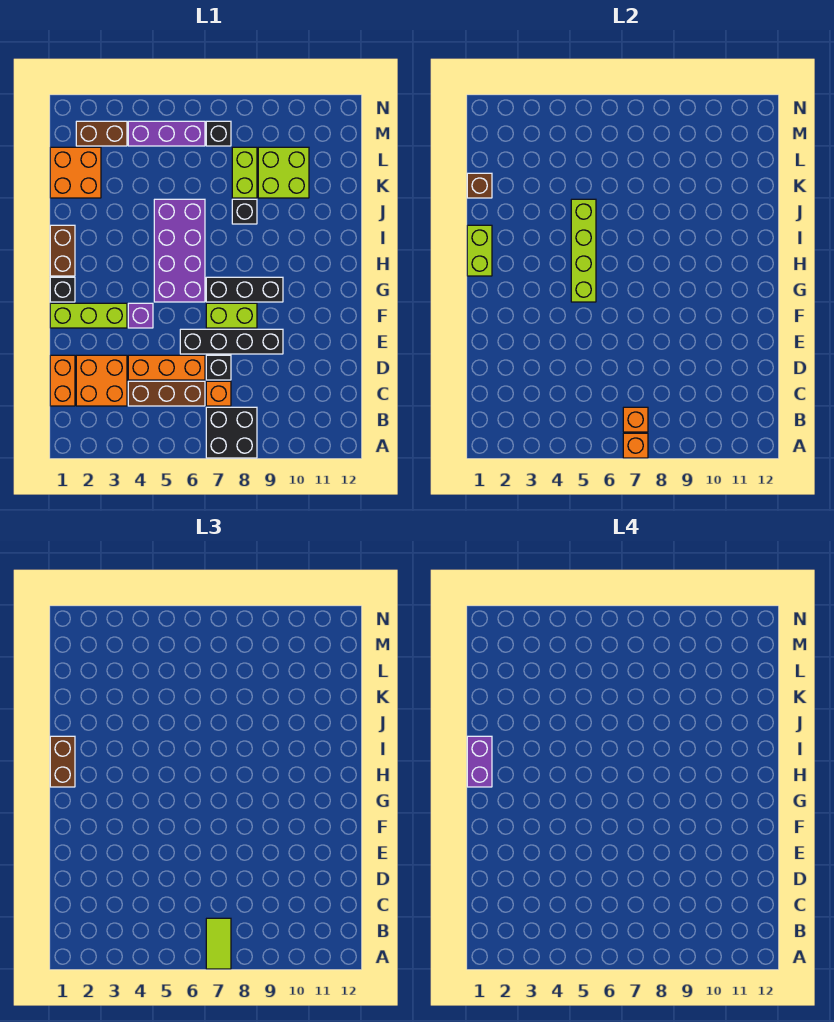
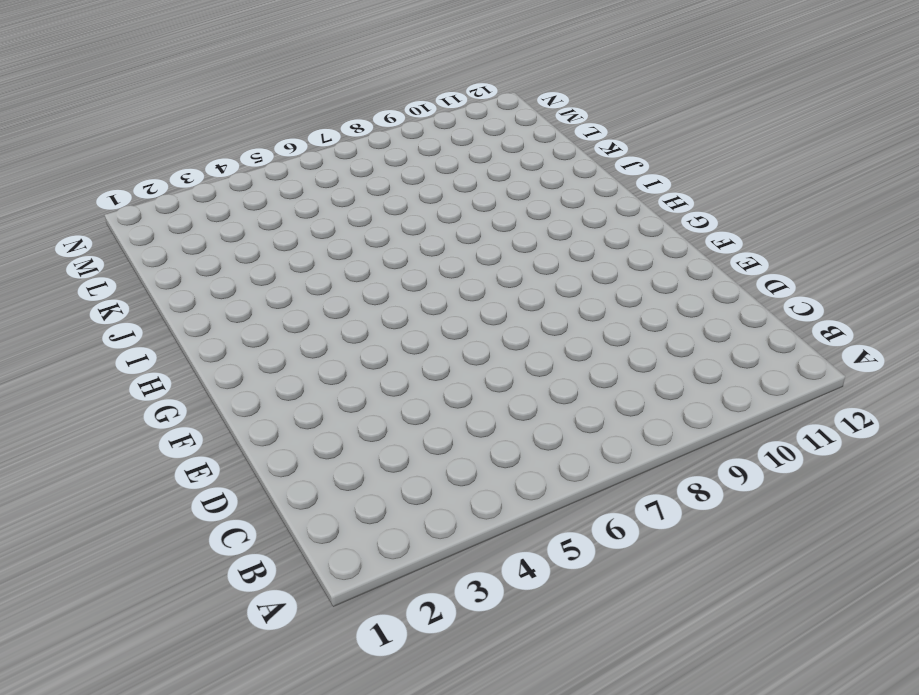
none -> black brick A7:B8 level 1
none -> orange brick C1:D1 level 1
none -> orange brick C2:D3 level 1
none -> brown brick C4:C6 level 1

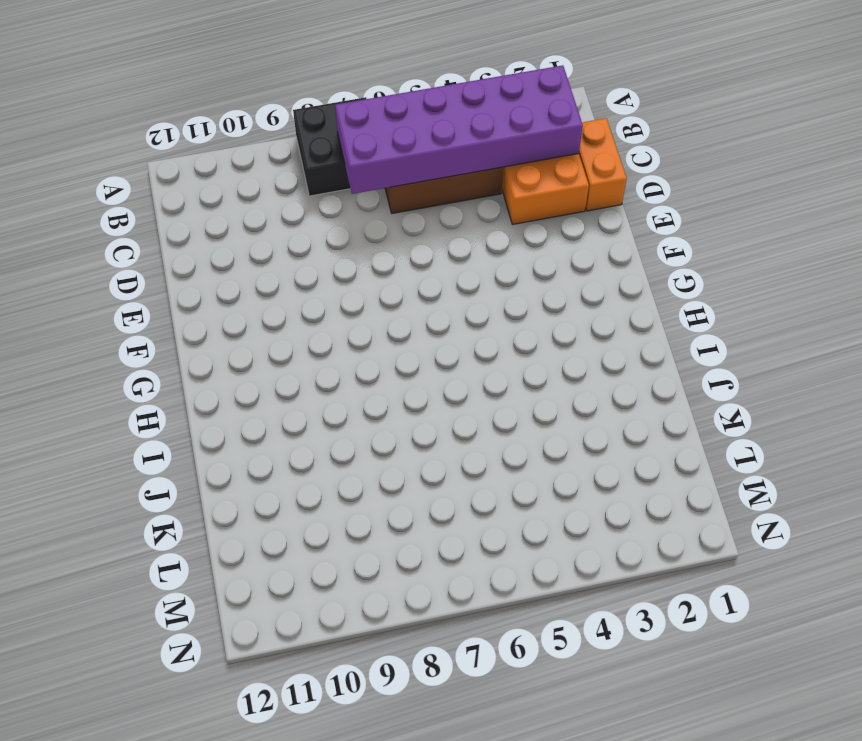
purple brick B2:C7 level 2 -> orange brick B7 level 2
none -> orange brick C7 level 1
none -> orange brick D4:D6 level 1
none -> black brick D7 level 1
none -> black brick E6:E9 level 1

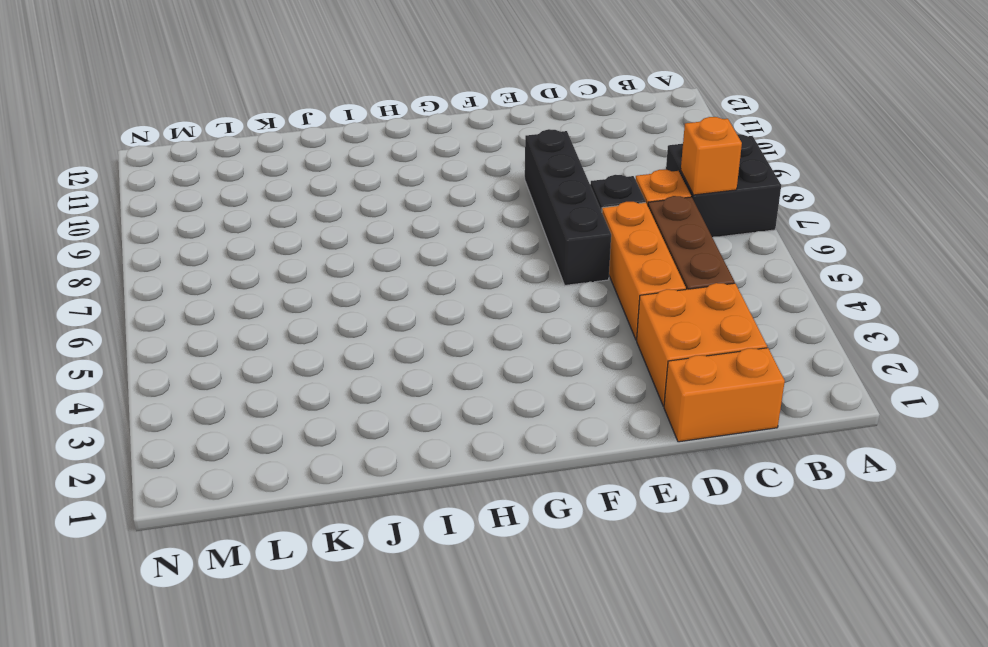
none -> lime brick F1:F3 level 1
none -> purple brick F4 level 1
none -> lime brick F7:F8 level 1
none -> black brick G1 level 1

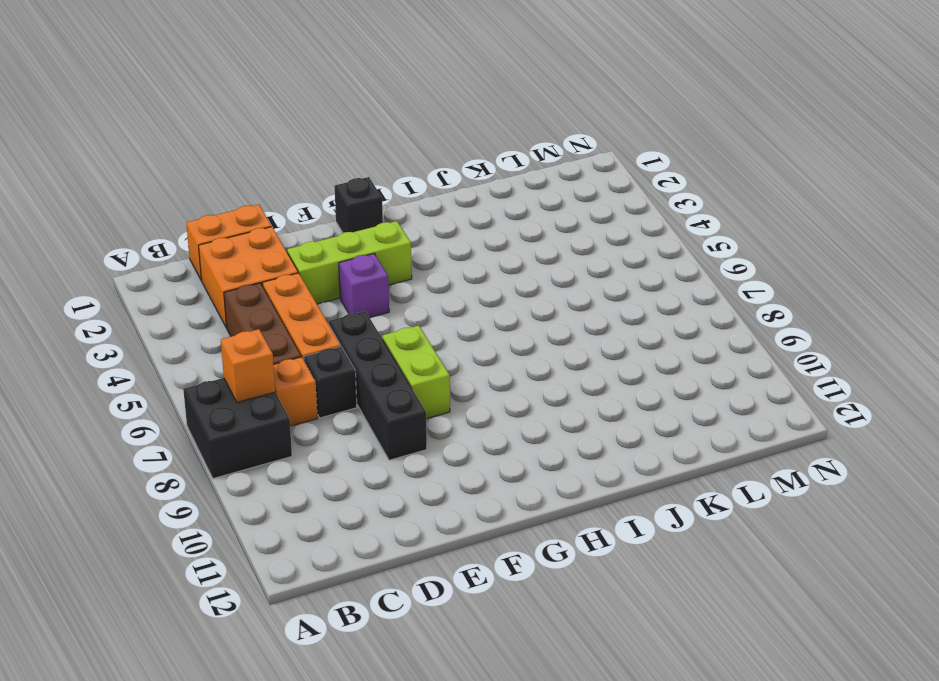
lime brick E3:G3 level 1 -> lime brick F1:F3 level 1
none -> purple brick G5:J6 level 1
none -> black brick G7:G9 level 1
none -> brown brick H1:I1 level 1
none -> black brick J8 level 1

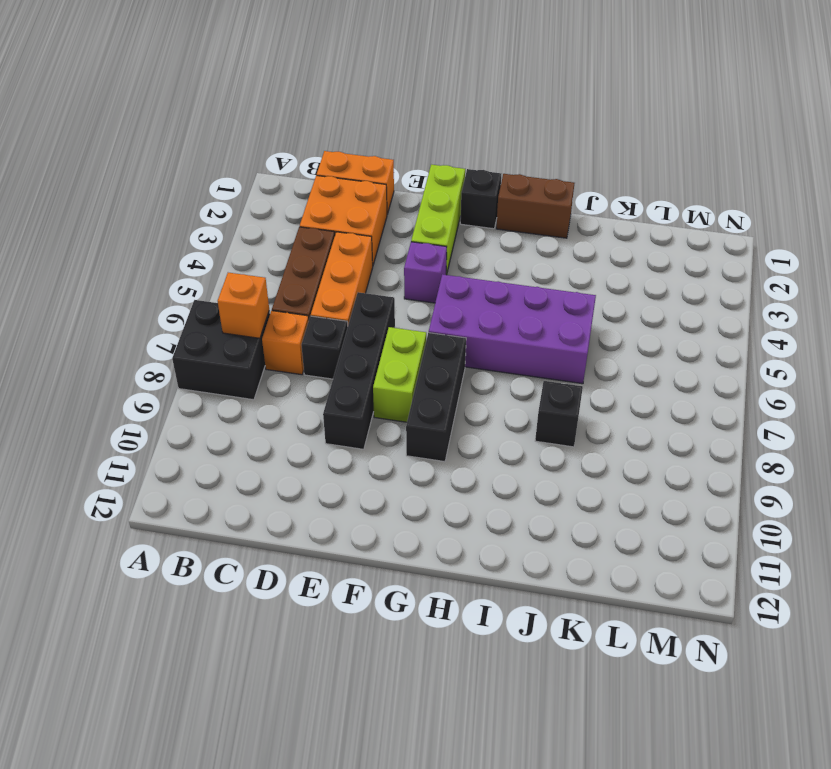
none -> orange brick K1:L2 level 1
none -> lime brick K8:L8 level 1
none -> lime brick K9:L10 level 1
none -> brown brick M2:M3 level 1

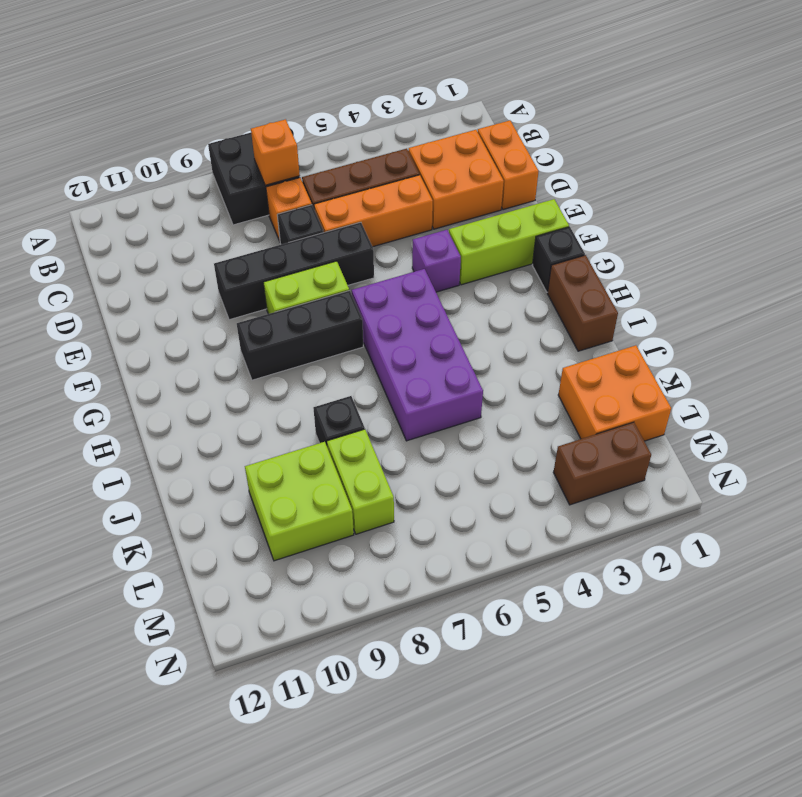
none -> purple brick M4:M6 level 1
none -> black brick M7 level 1
none -> orange brick A7 level 2
none -> lime brick G5:J5 level 2

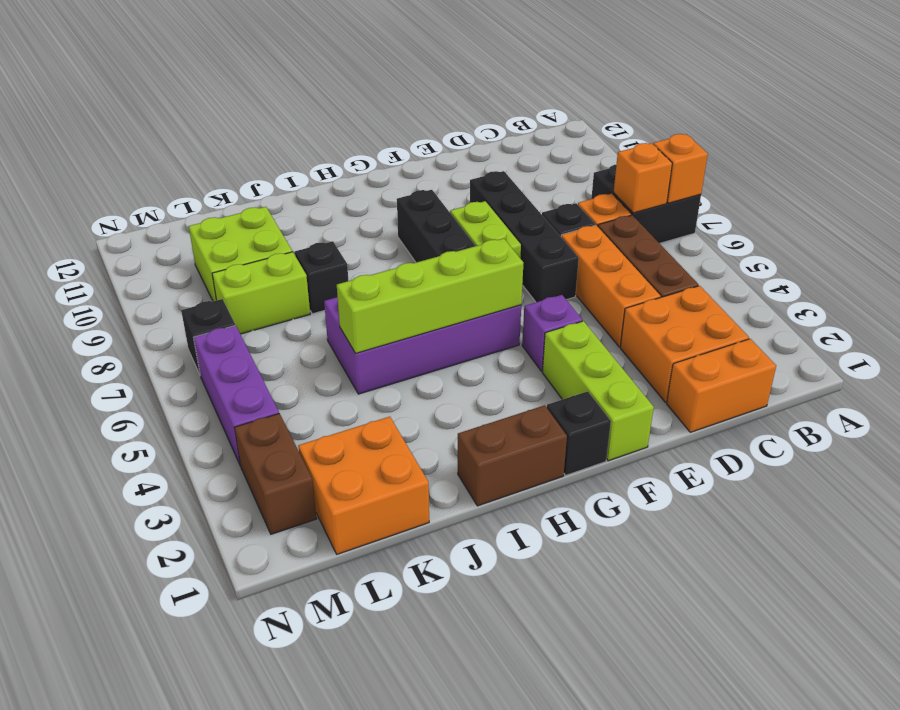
none -> lime brick H1:I1 level 2
none -> brown brick K1 level 2
none -> lime tile A7:B7 level 3
none -> brown brick H1:I1 level 3

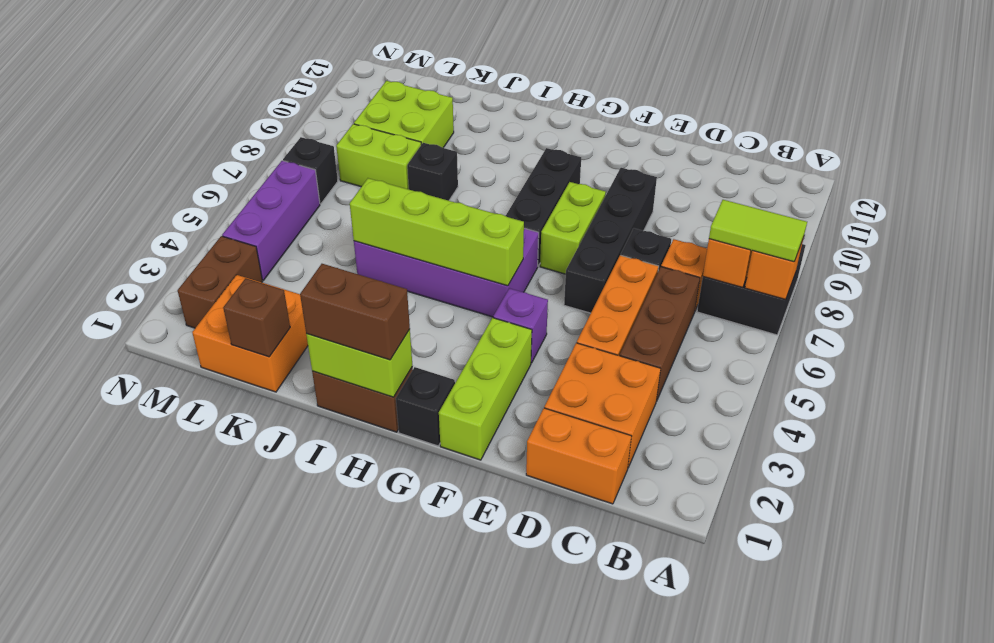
none -> purple brick H1:I1 level 4

